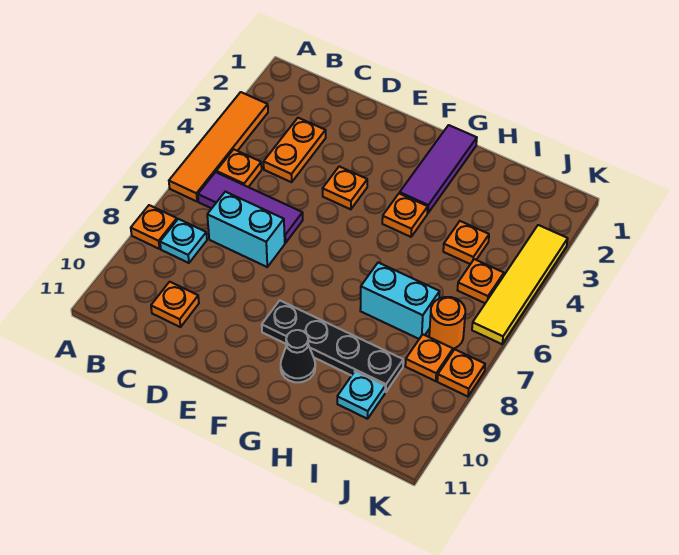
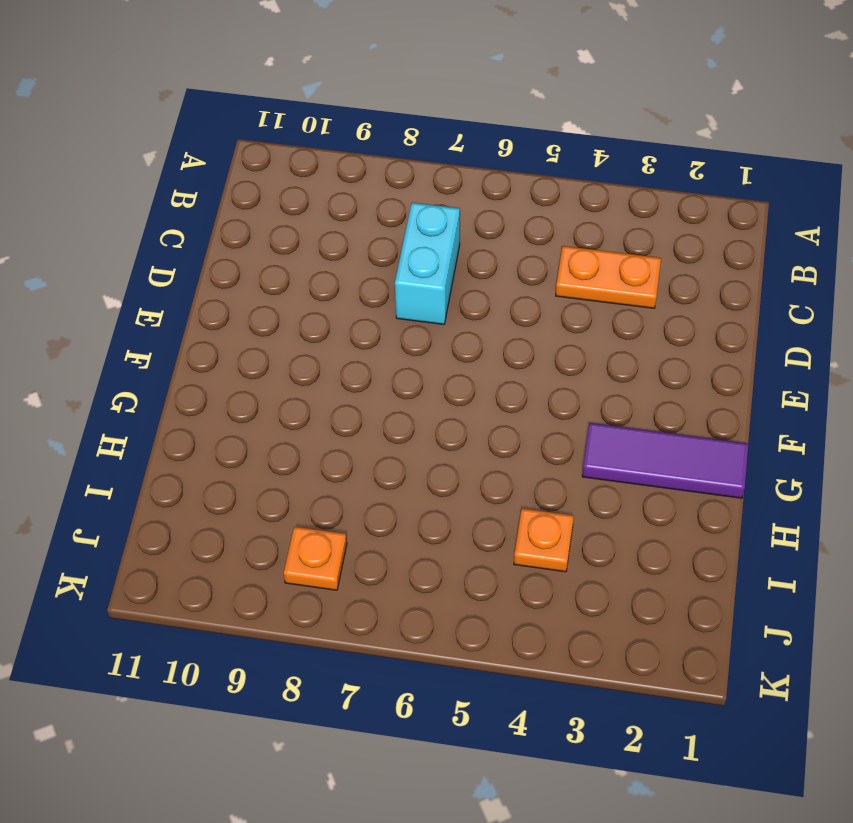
none -> orange tile A3:A6 level 1
none -> orange plate A8 level 1
none -> orange plate B5 level 1

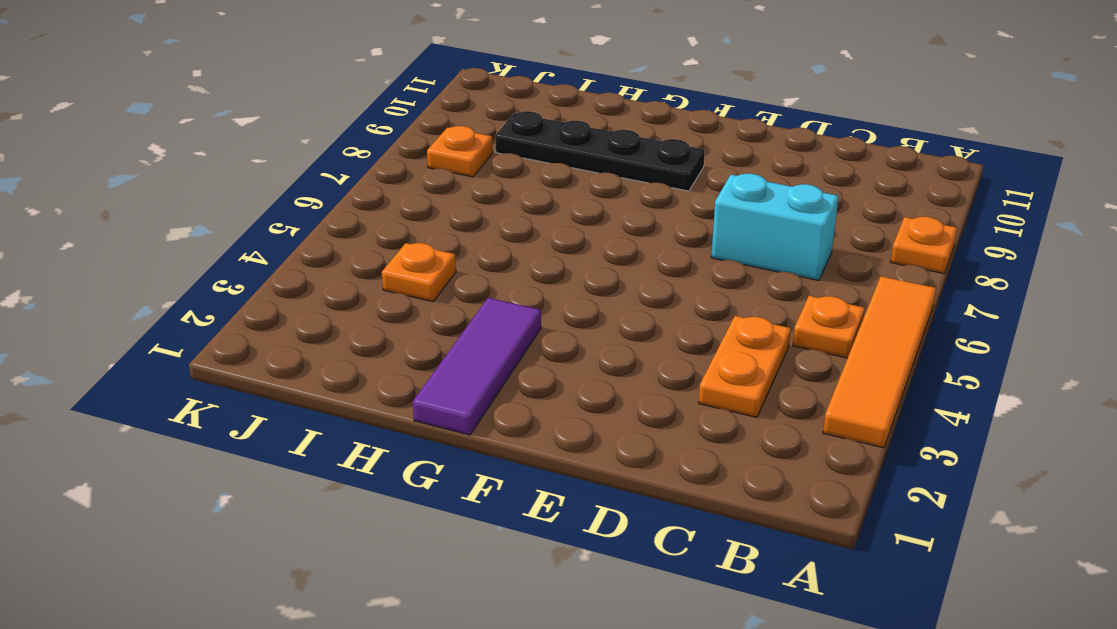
none -> purple tile B6:D6 level 1
none -> cyan plate B8 level 1
none -> orange plate C10 level 1

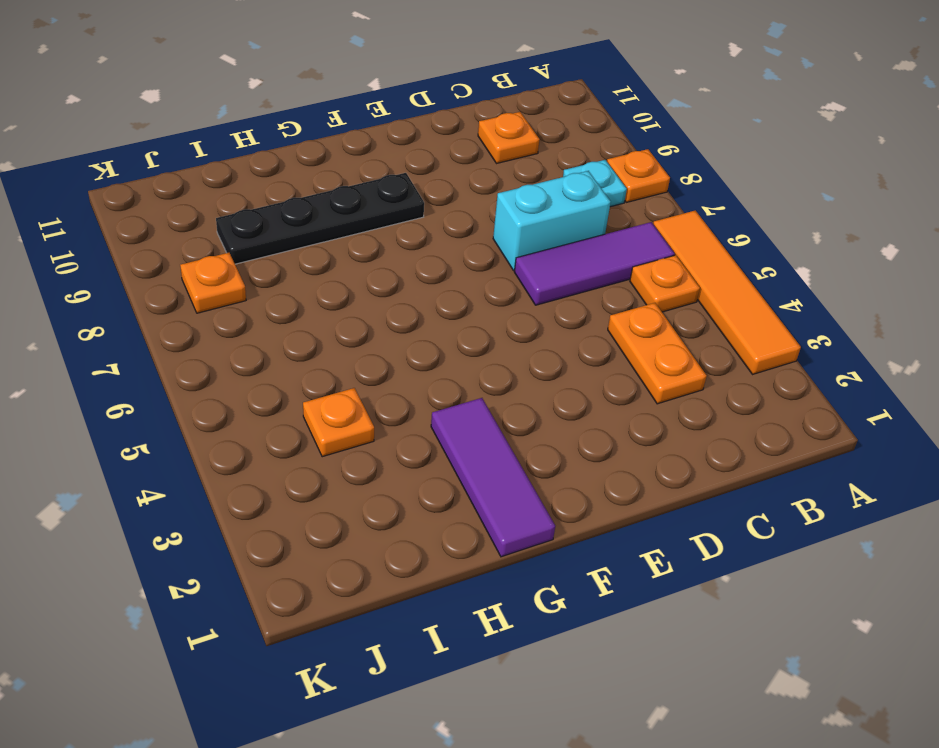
none -> orange plate E4 level 1
none -> orange plate G4 level 1
none -> black cone G10 level 1

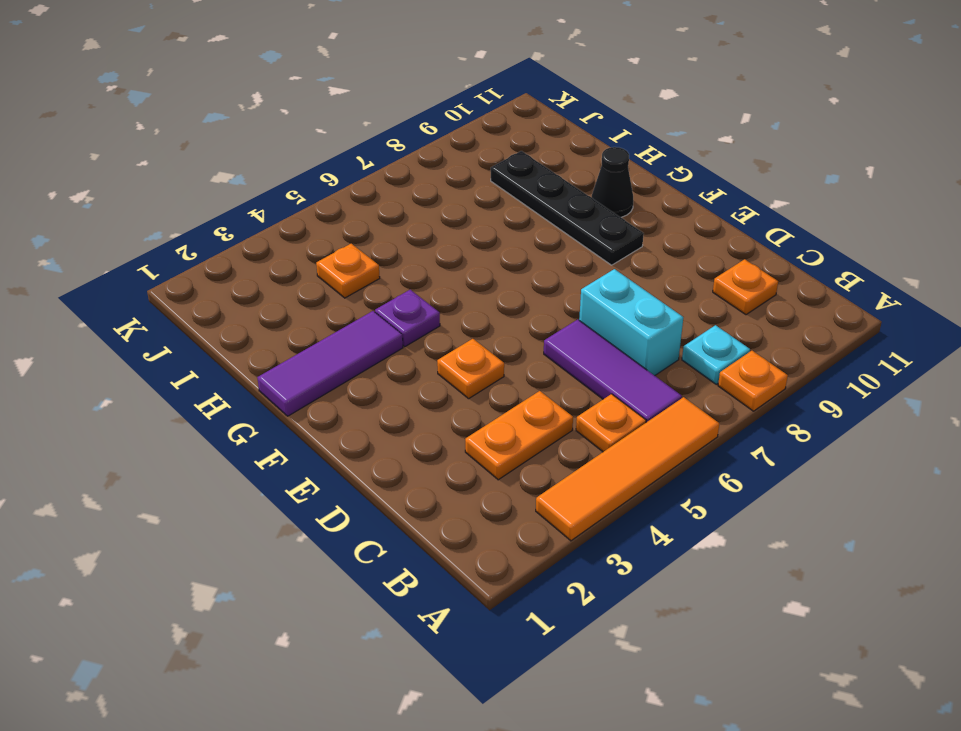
purple plate G4 level 1 -> orange plate G4 level 1
none -> cyan brick H7:I7 level 1
none -> cyan plate I10 level 1
none -> orange plate J5 level 1

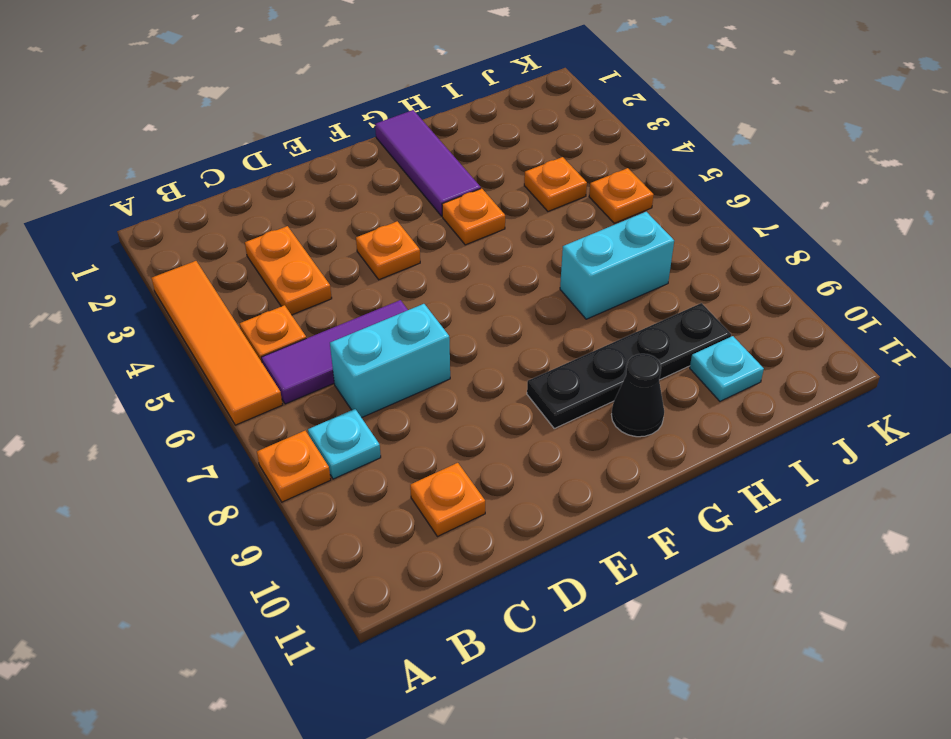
none -> orange round brick J7 level 1
none -> orange plate J8 level 1
none -> yellow tile K3:K6 level 1

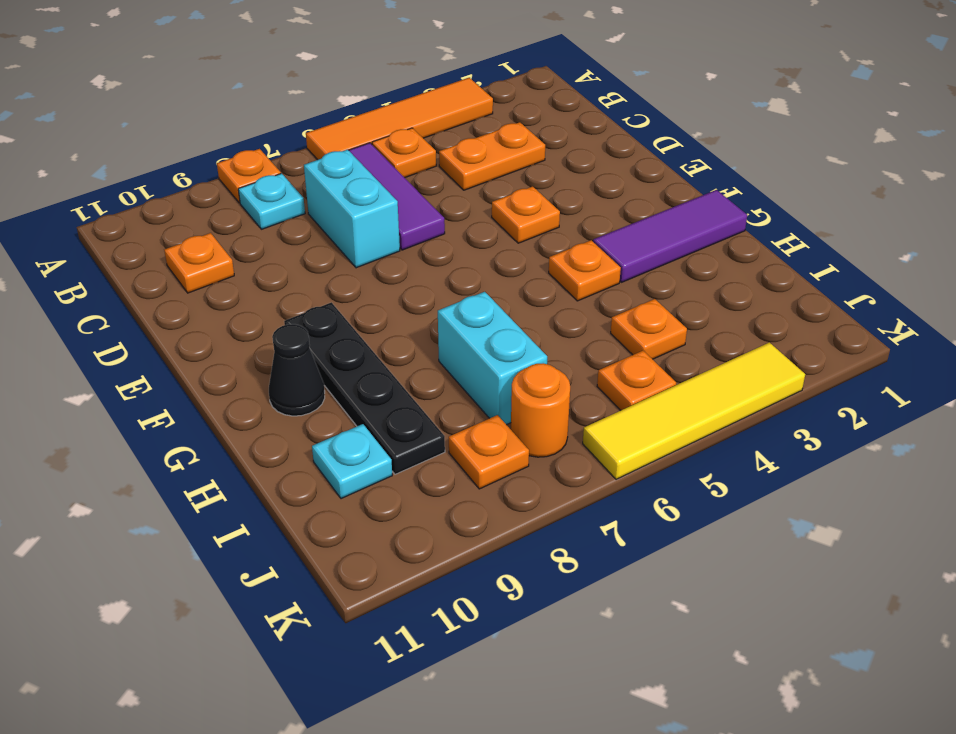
none -> orange plate K8 level 1

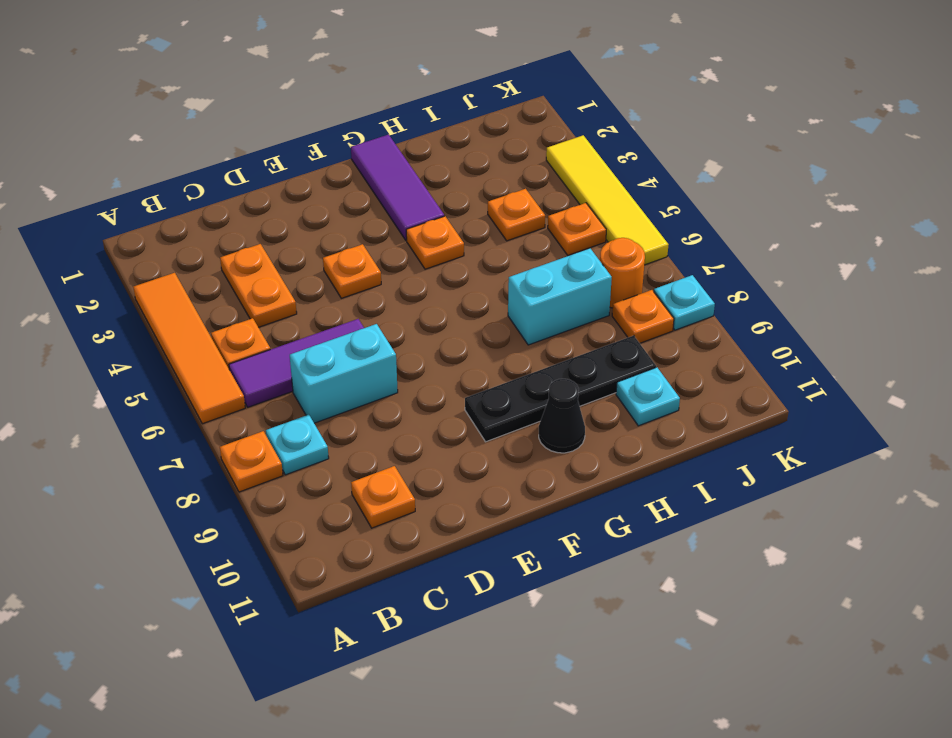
cyan plate K8 level 1 -> orange plate K8 level 1

